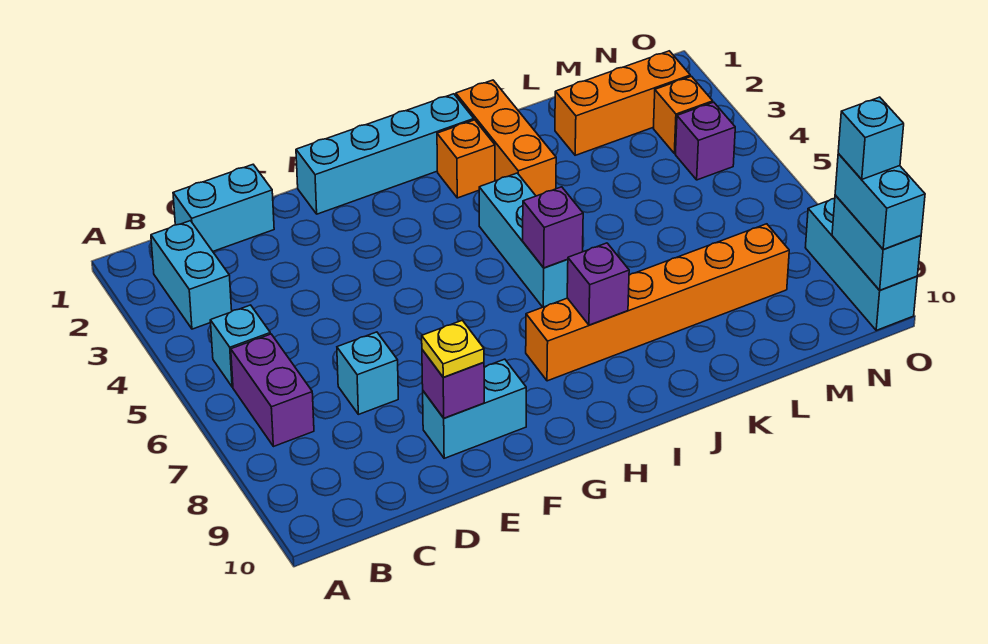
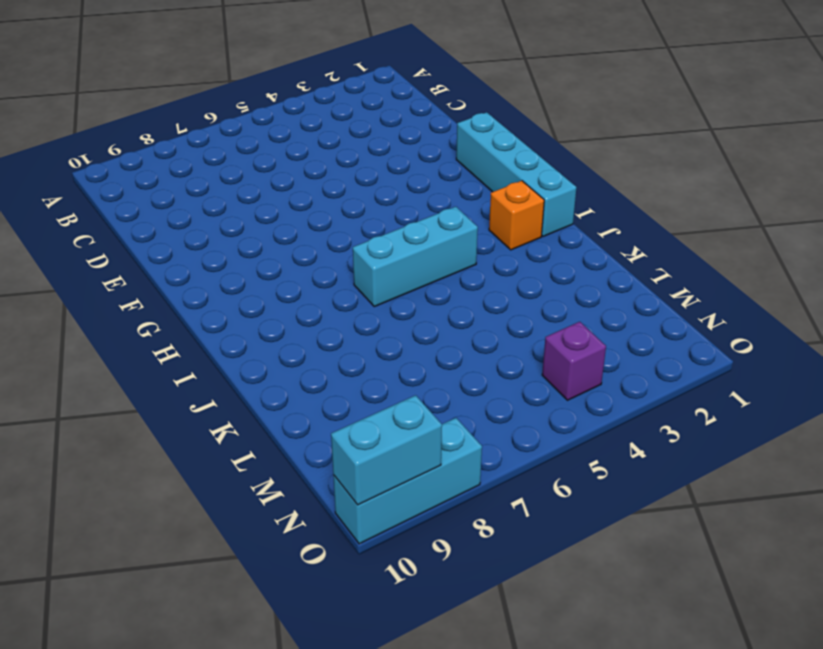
none -> cyan brick B2:B3 level 1
none -> cyan brick B5 level 1
none -> purple brick B6:B7 level 1

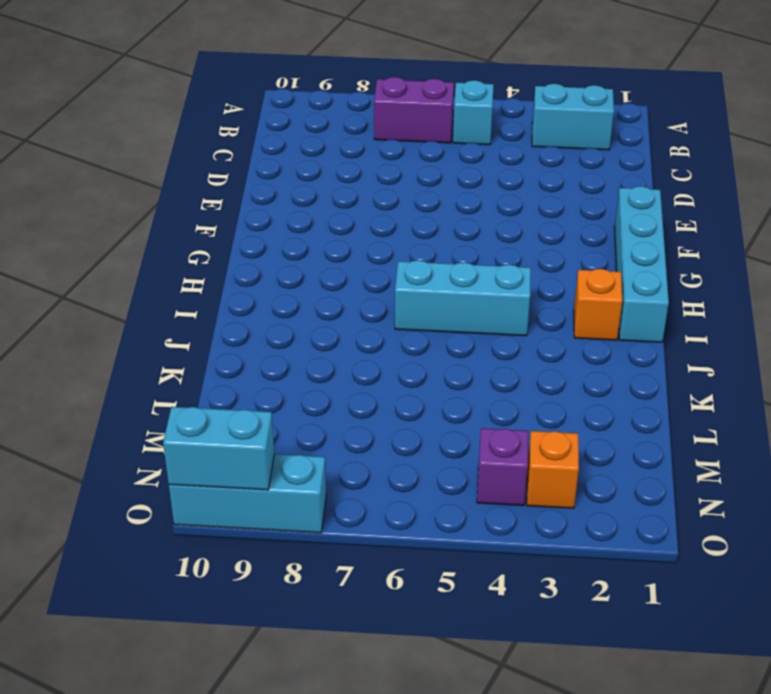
none -> cyan brick C1:D1 level 1
none -> cyan brick D7 level 1
none -> cyan brick E9:F9 level 1

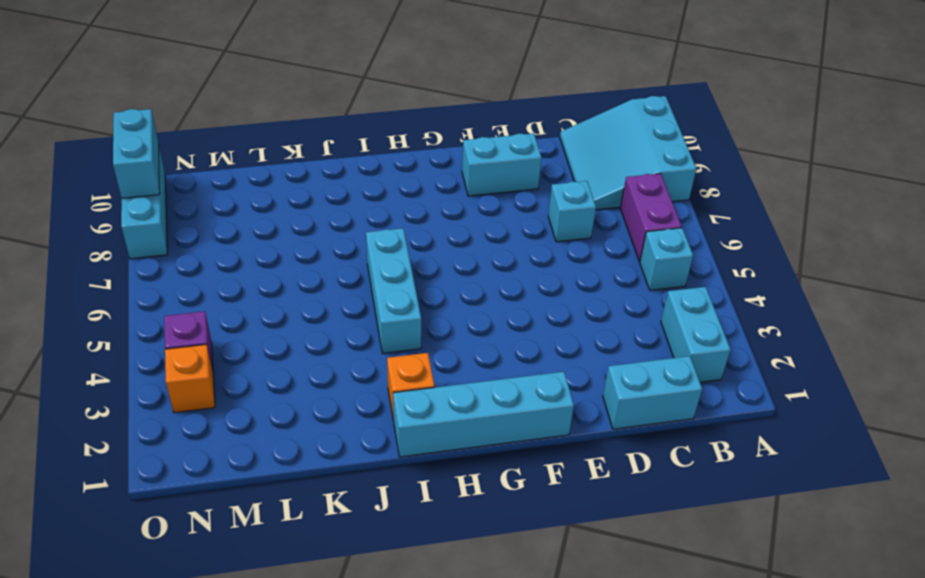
cyan slope A8:C10 level 1 top A -> none
none -> orange brick H8:M8 level 1
none -> orange brick J1:J3 level 1
none -> orange brick L2:N2 level 1

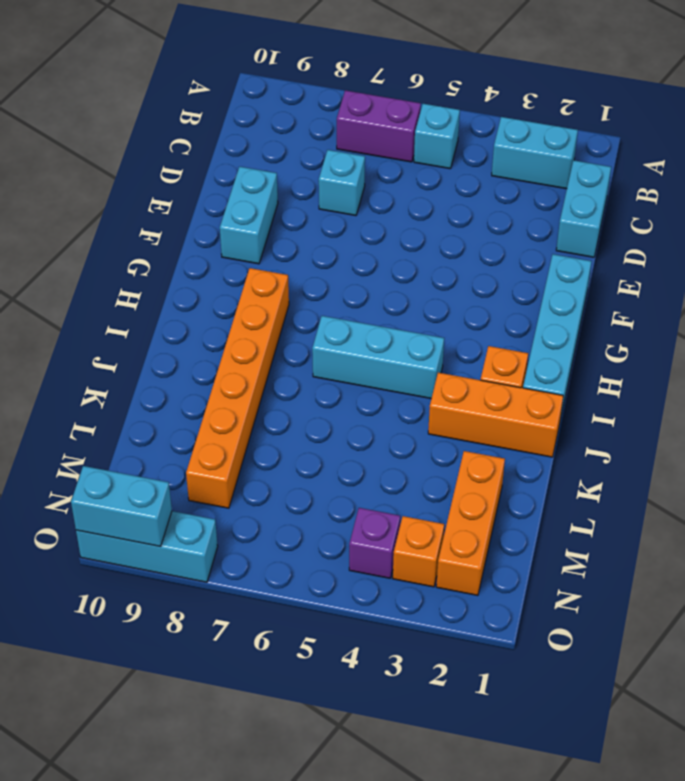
none -> purple brick E9 level 2
none -> purple brick I6 level 2
none -> purple brick I8 level 2

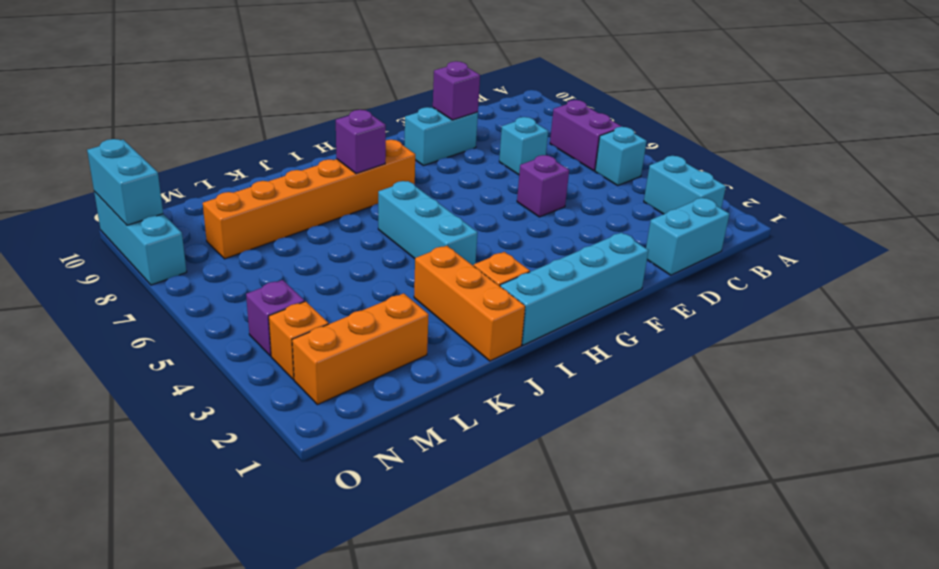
purple brick E5 level 1 -> purple brick I6 level 2
none -> yellow plate E9 level 3
none -> cyan brick O9:O10 level 3
none -> cyan brick O9 level 4

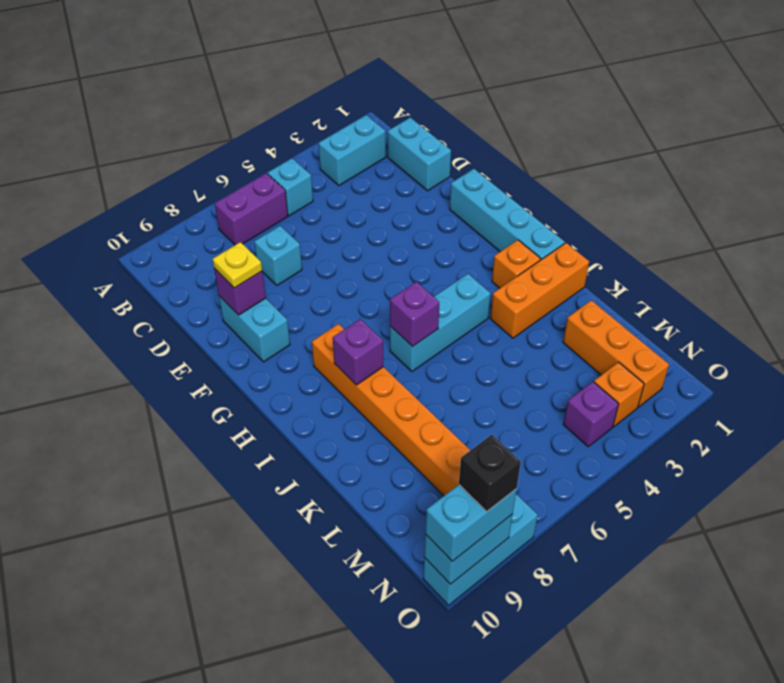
black brick O9 level 4 -> cyan brick O9 level 4

